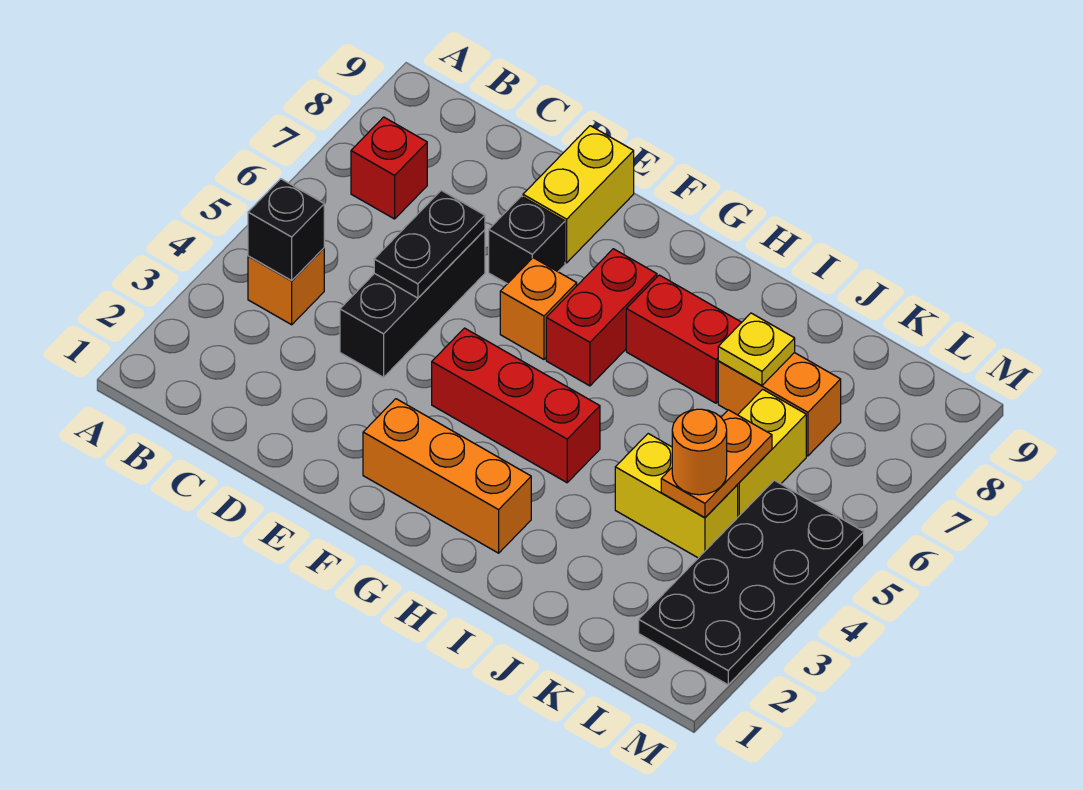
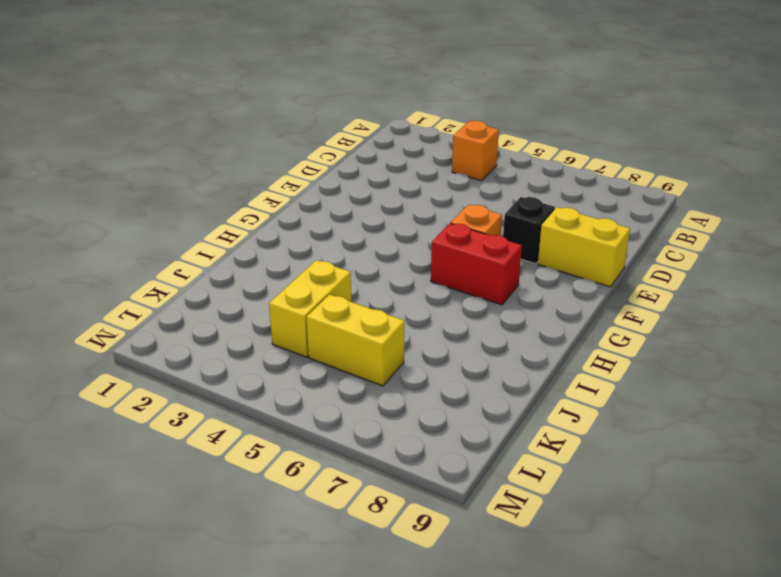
none -> red brick B7 level 1
none -> black brick D4:D6 level 1
none -> orange brick F2:H2 level 1

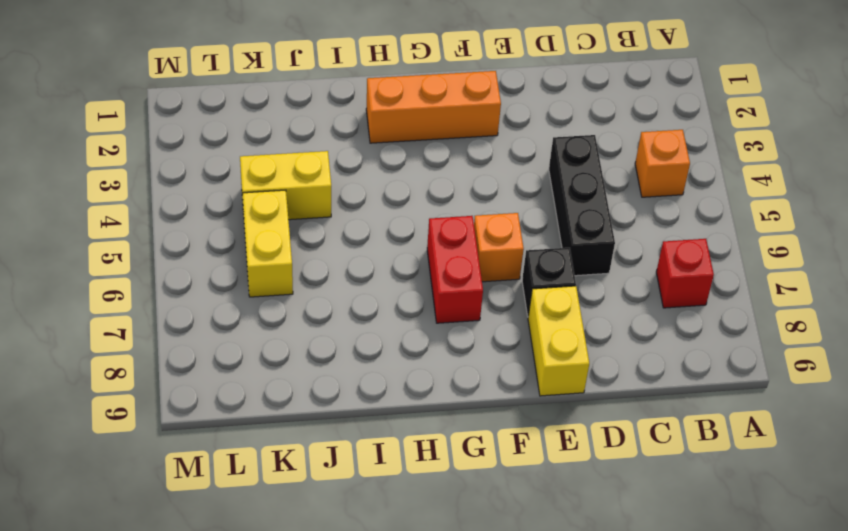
none -> red brick F4:H4 level 1
none -> red brick H7:I7 level 1
none -> orange brick J7:K7 level 1

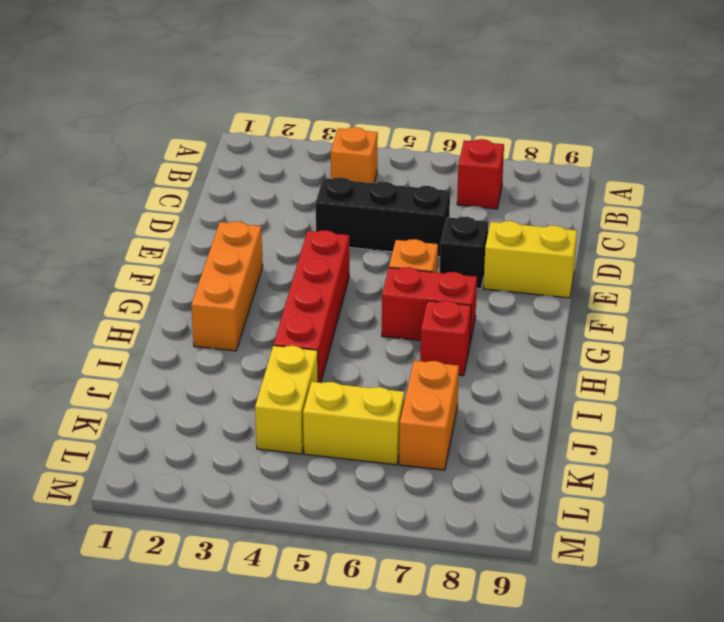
red brick F4:I4 level 1 -> red brick F4:H4 level 1
red brick H7 level 1 -> red brick H7:I7 level 1
none -> black plate L2:M5 level 1
none -> black brick B4 level 2
none -> black plate D5:D6 level 2

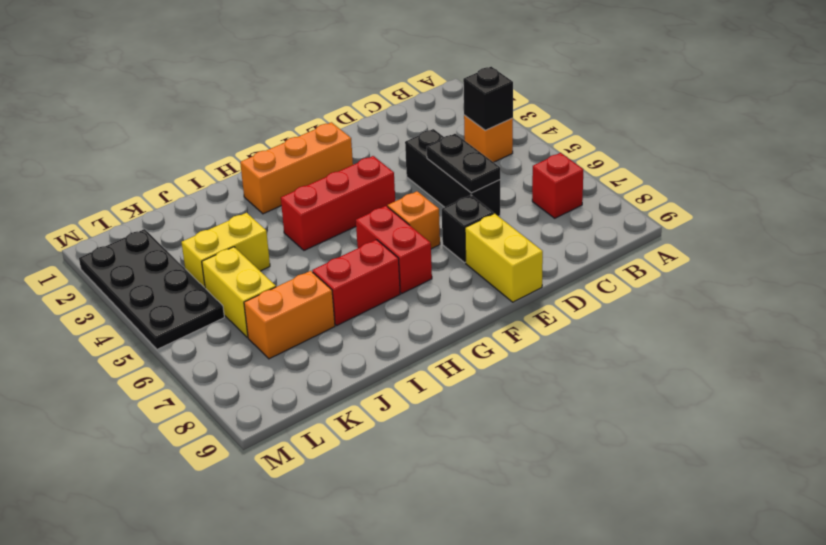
none -> yellow plate J7 level 2
none -> orange plate K4:K5 level 2
none -> orange round brick K4 level 3

